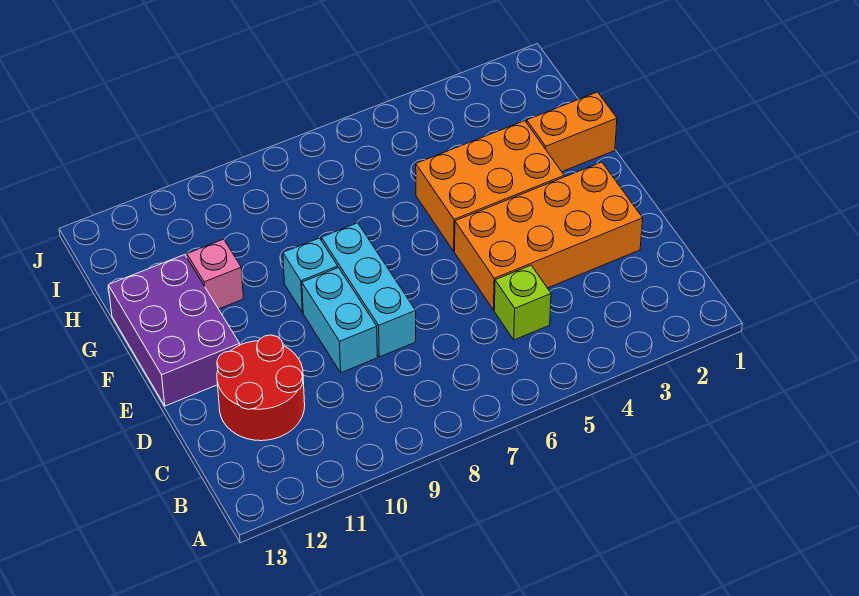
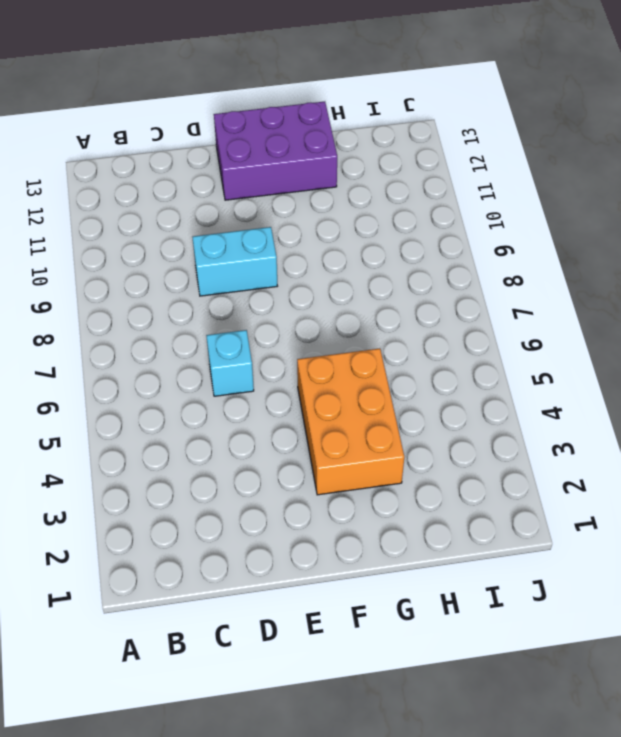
cyan brick D6 level 1 -> cyan brick F9 level 1
none -> lime brick C5 level 1
none -> red round brick C11:D12 level 1

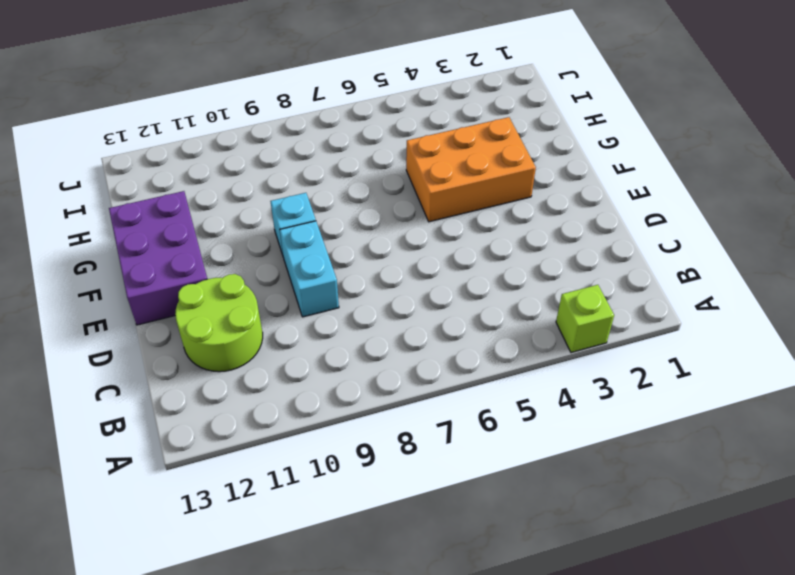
lime brick A3 level 1 -> lime brick C5 level 1
lime round brick C11:D12 level 1 -> red round brick C11:D12 level 1
none -> orange brick D2:E5 level 1
none -> cyan brick D8:F8 level 1

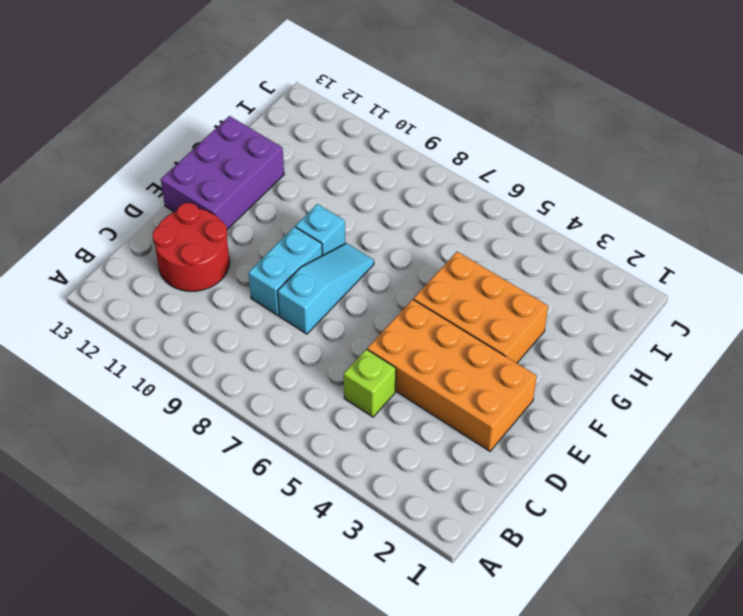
cyan slope D8:F8 level 1 top D -> cyan brick D8:F8 level 1
none -> orange brick G1:G2 level 1
none -> pink brick G11 level 1

